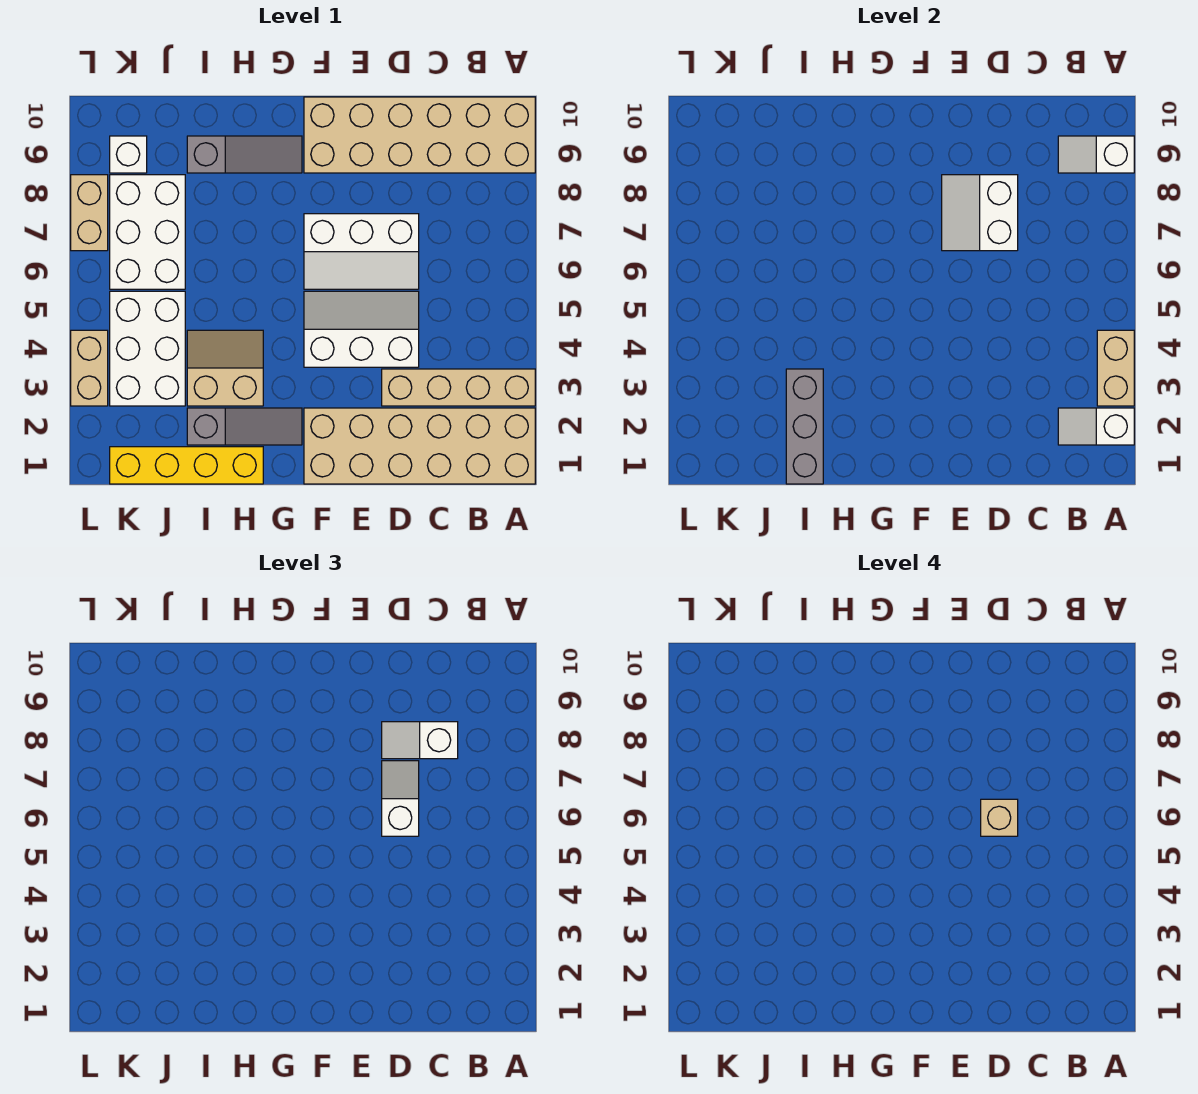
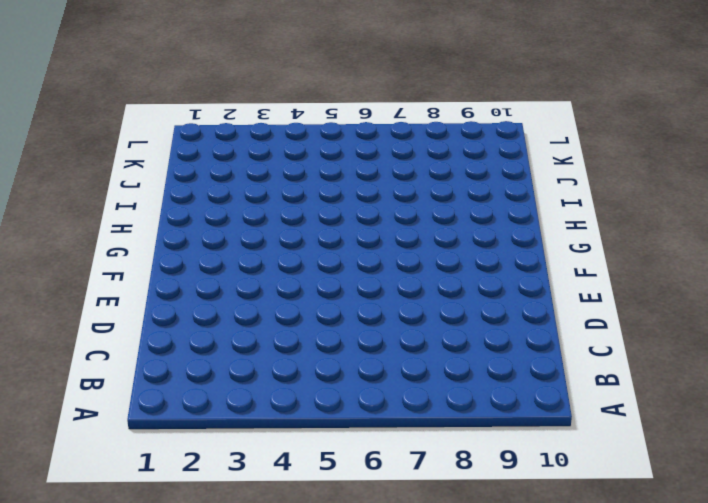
none -> tan brick A1:F2 level 1
none -> tan brick A3:D3 level 1
none -> tan brick A9:F10 level 1

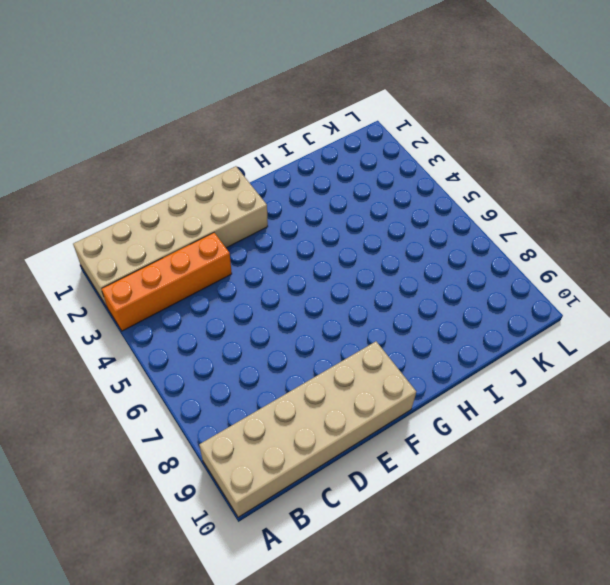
orange brick A3:D3 level 1 -> tan brick A3:D3 level 1
none -> white slope D4:F5 level 1 top 4
none -> white slope D6:F7 level 1 top 7
none -> grey slope G2:I2 level 1 top I

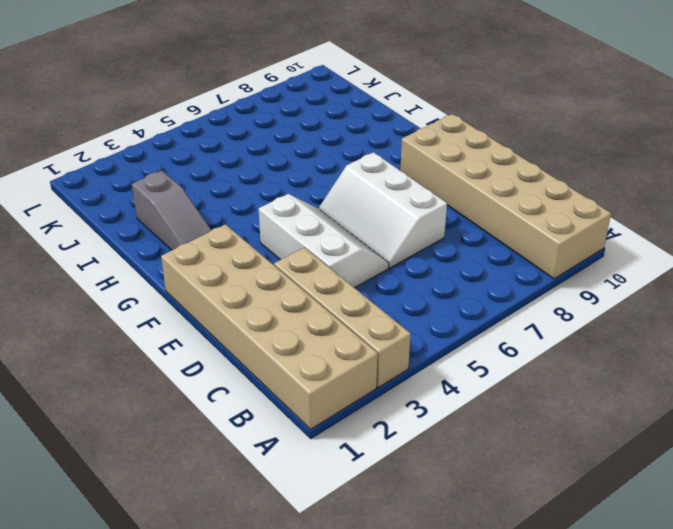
none -> grey slope G9:I9 level 1 top I
none -> yellow brick H1:K1 level 1
none -> tan slope H3:I4 level 1 top 3

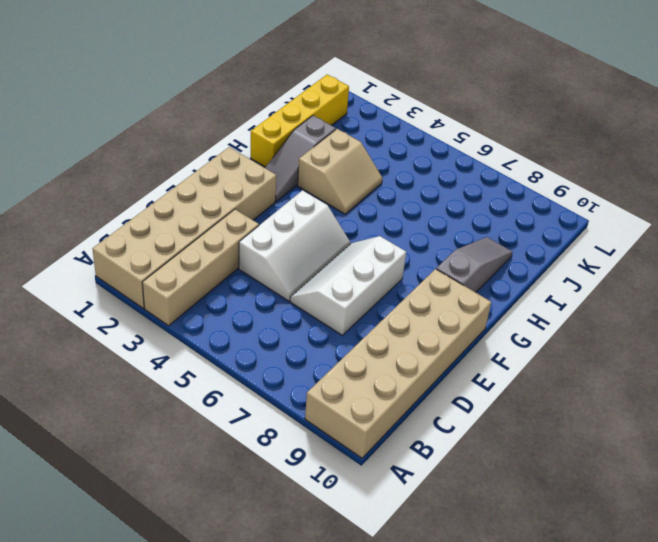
grey slope G9:I9 level 1 top G -> grey slope G9:I9 level 1 top I
none -> white brick J3:K5 level 1
none -> white brick J6:K8 level 1
none -> white brick K9 level 1

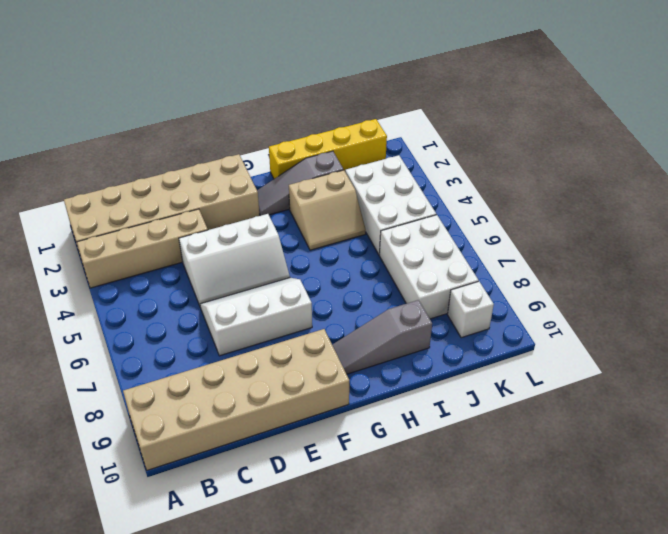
none -> tan brick L3:L4 level 1
none -> tan brick L7:L8 level 1
none -> white slope A2:B2 level 2 top A

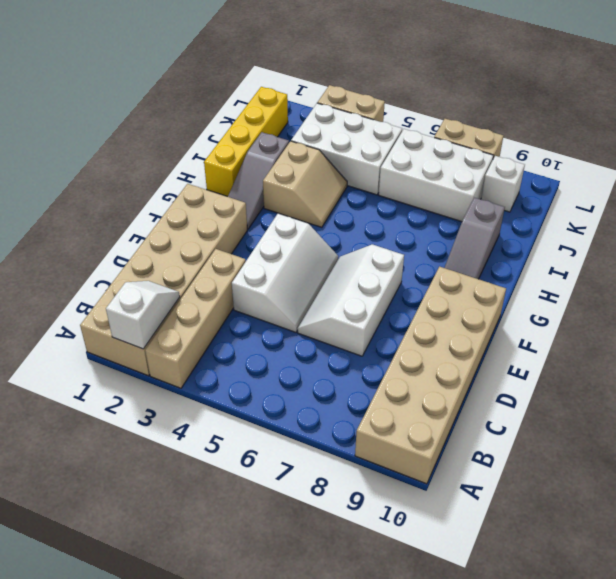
none -> tan brick A3:A4 level 2
none -> white slope A9:B9 level 2 top A
none -> white slope D7:E8 level 2 top D

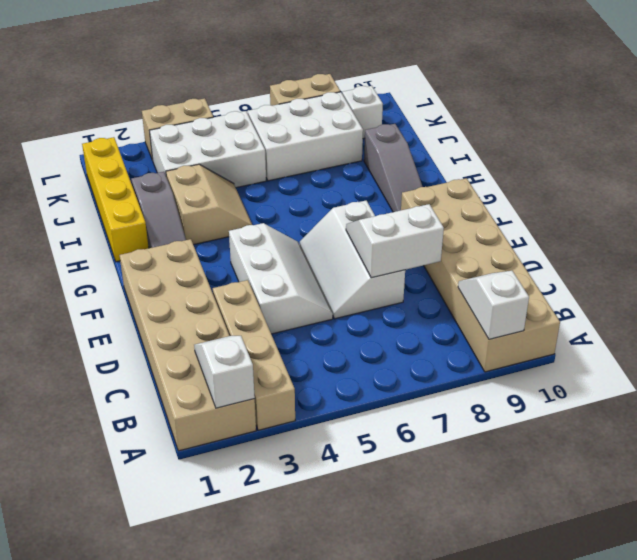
none -> tan brick A3:A4 level 2
none -> grey brick I1:I3 level 2
none -> white slope C8:D8 level 3 top C

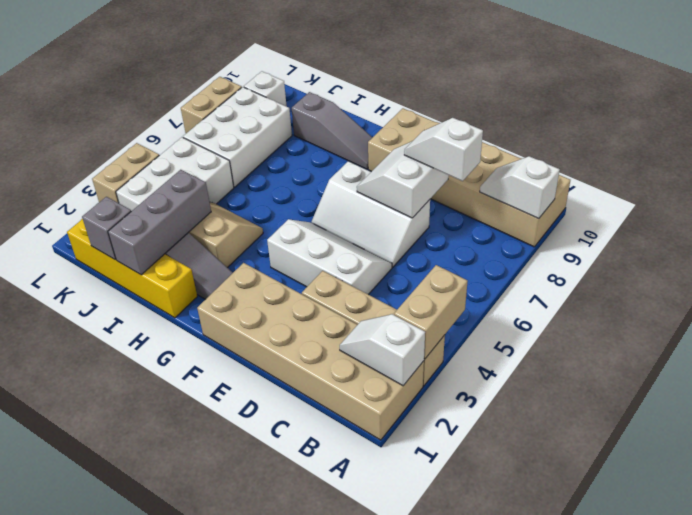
grey brick J1 level 2 -> none
none -> white slope D6:D7 level 3 top 6
none -> tan brick D6 level 4

